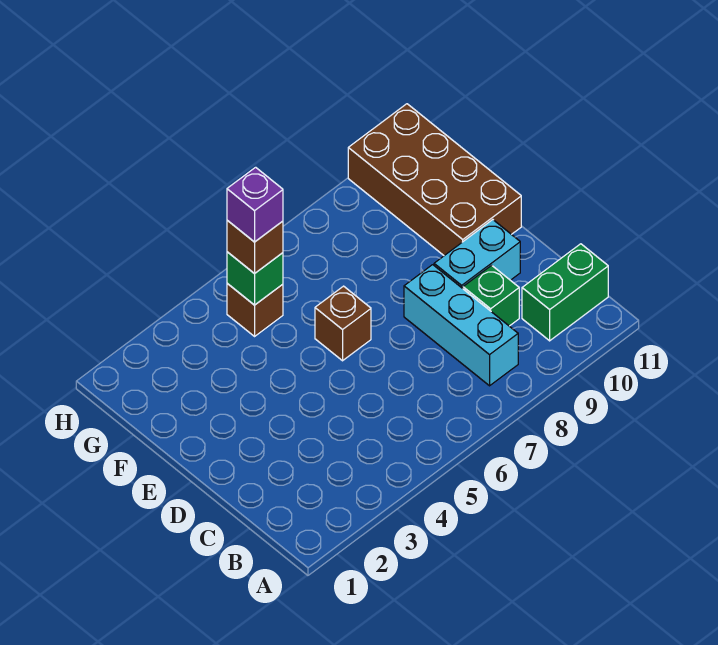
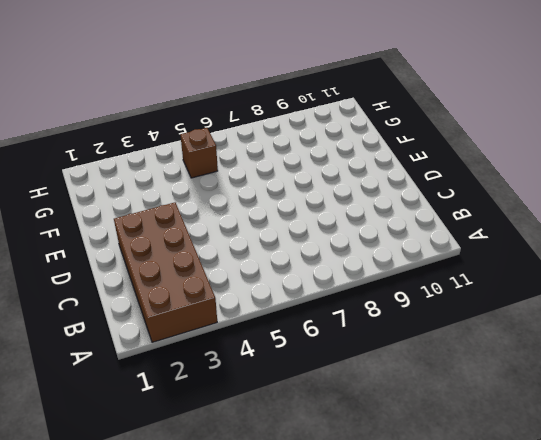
brown brick A2:D3 level 1 -> brown brick E10:H11 level 1
none -> cyan brick B8:D8 level 1
none -> green brick B10:B11 level 1

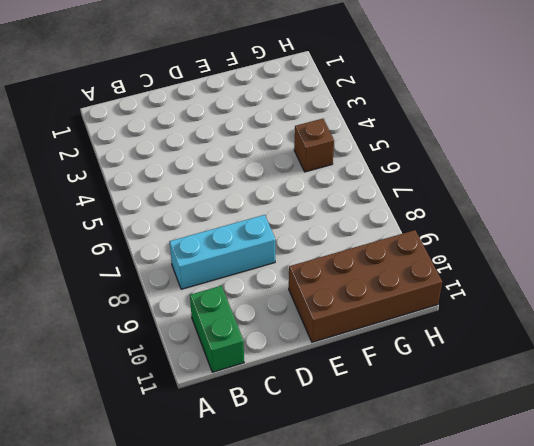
none -> green brick C9 level 1
none -> cyan brick D9:D10 level 1

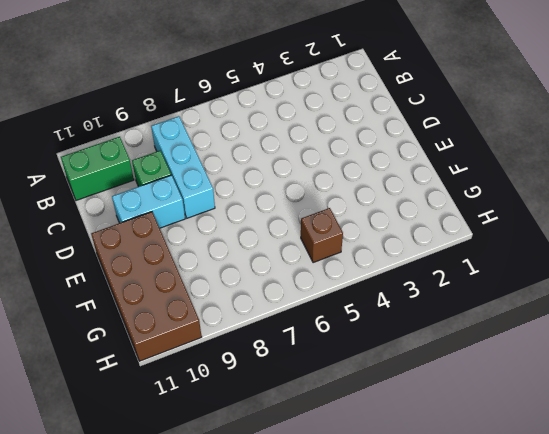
none -> brown brick E6 level 1
none -> green brick G5 level 2

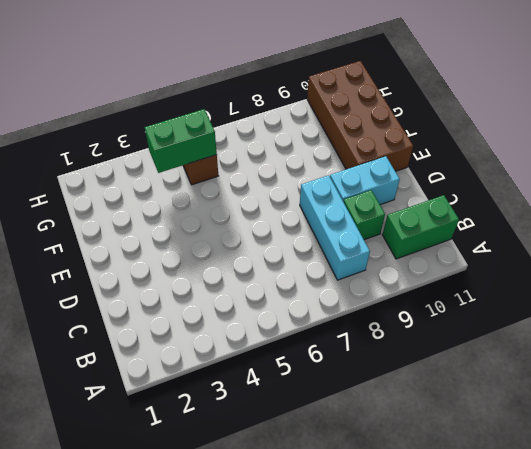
green brick G4:G5 level 2 -> green brick G5 level 2
none -> brown brick E6 level 1
none -> brown brick G5 level 3

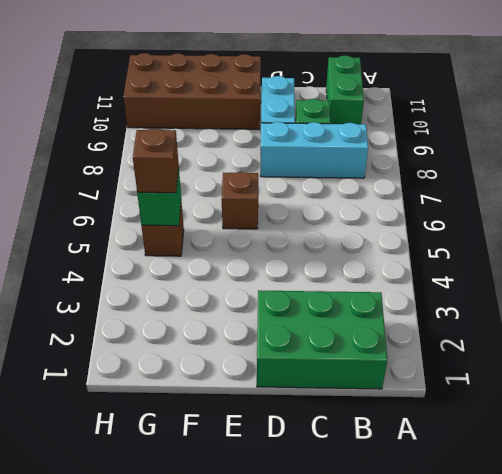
green brick B1:D2 level 1 -> none
none -> purple brick G5 level 4

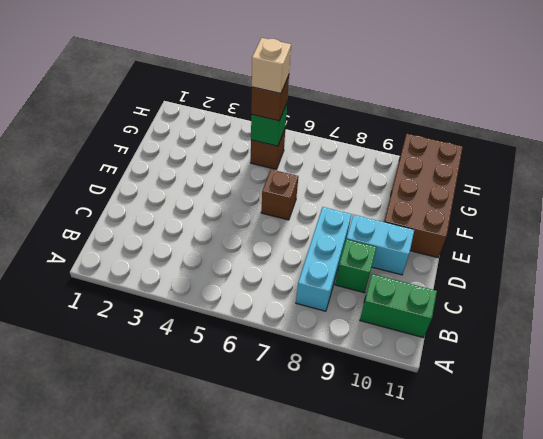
tan brick G5 level 4 -> purple brick G5 level 4

